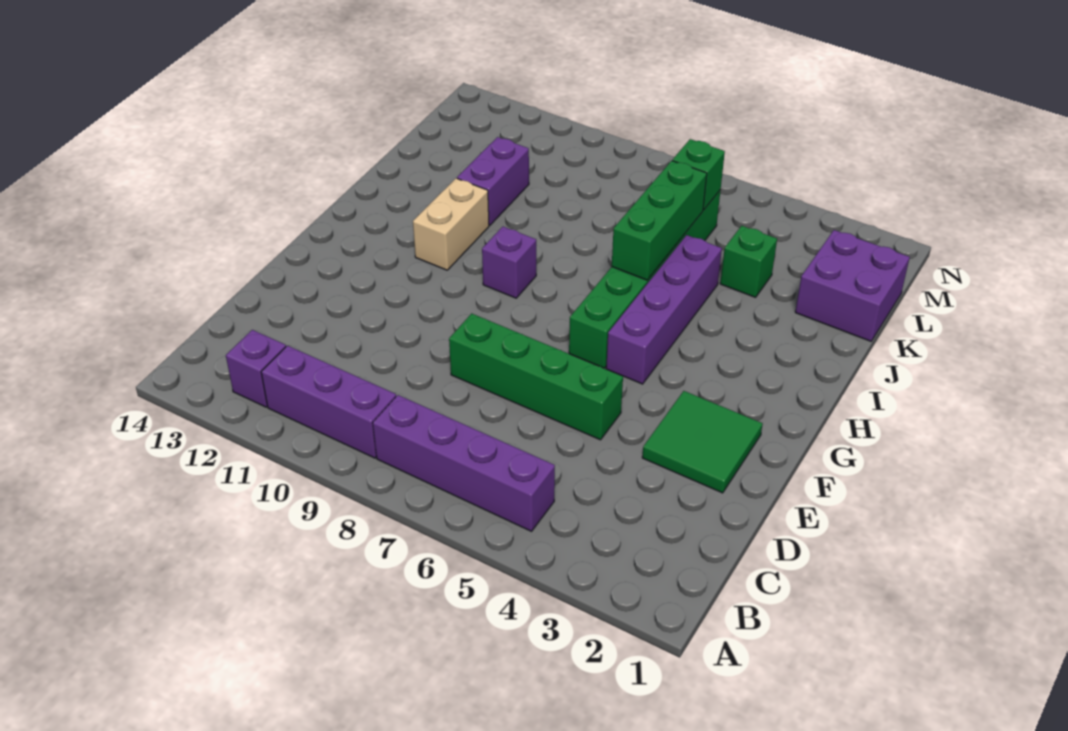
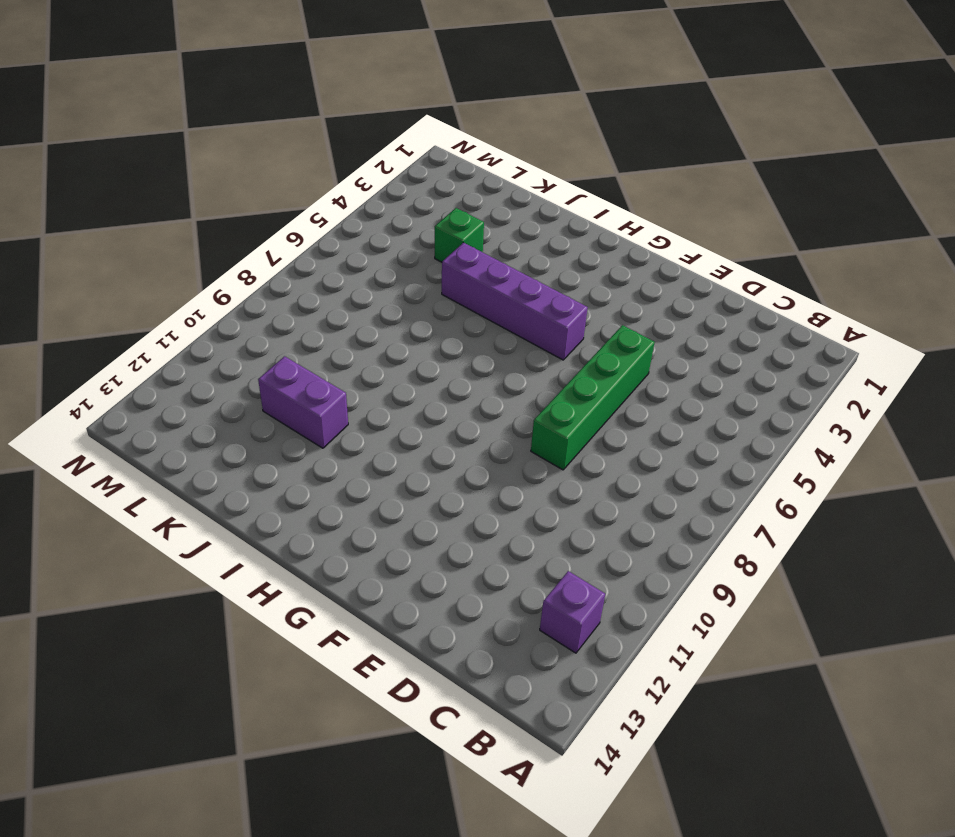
none -> purple brick B5:B8 level 1
none -> purple brick B9:B11 level 1
none -> green tile E2:F3 level 1

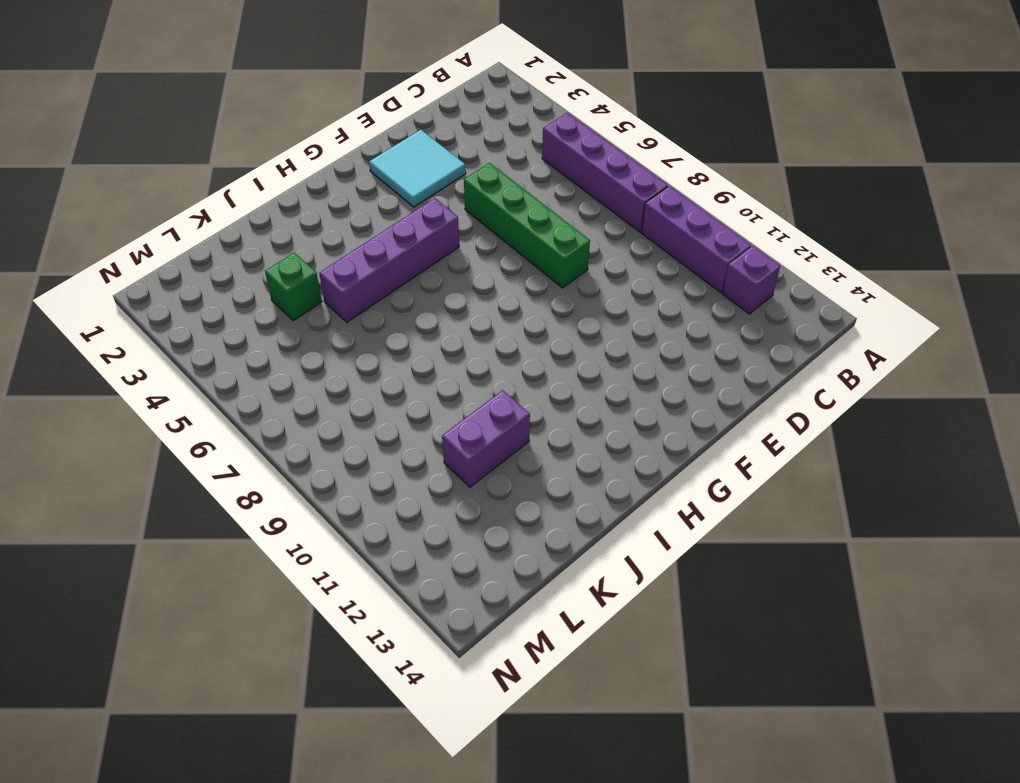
cyan tile E2:F3 level 1 -> green tile E2:F3 level 1
none -> green brick G6:L6 level 1
none -> purple brick H9 level 1
none -> tan brick H11:I11 level 1

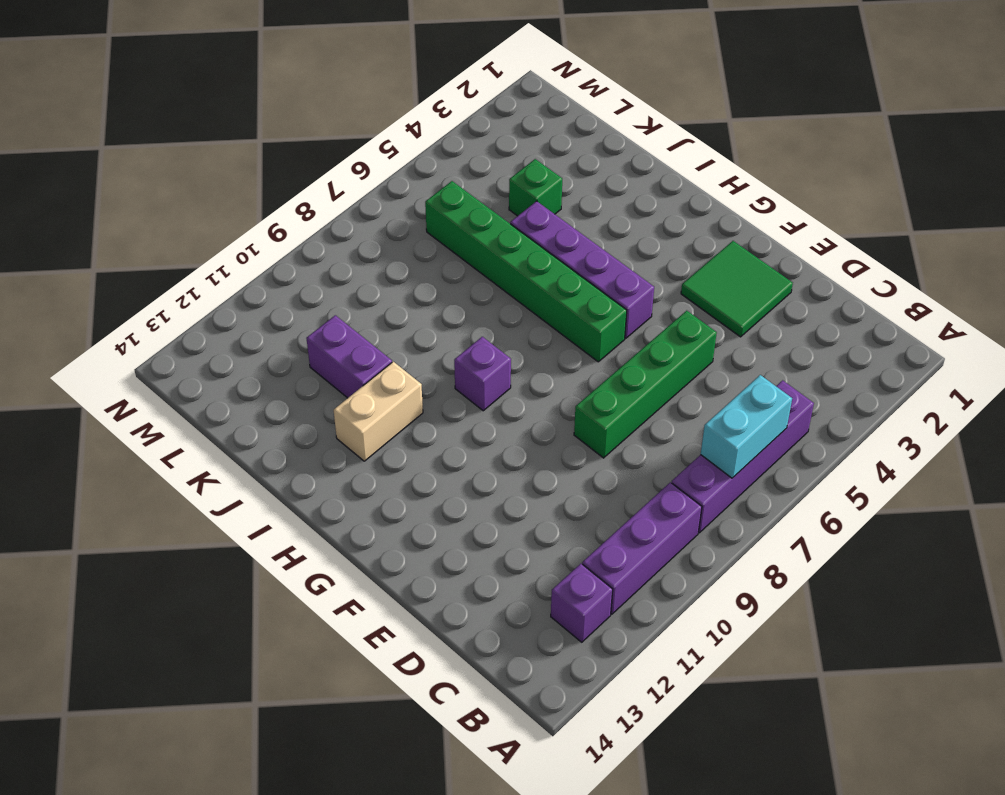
cyan brick B6:B7 level 2 -> none
tan brick I11:I12 level 1 -> tan brick H11:I11 level 1
none -> purple brick K1:L2 level 1
none -> green brick I6:K6 level 2
none -> green brick L6 level 2

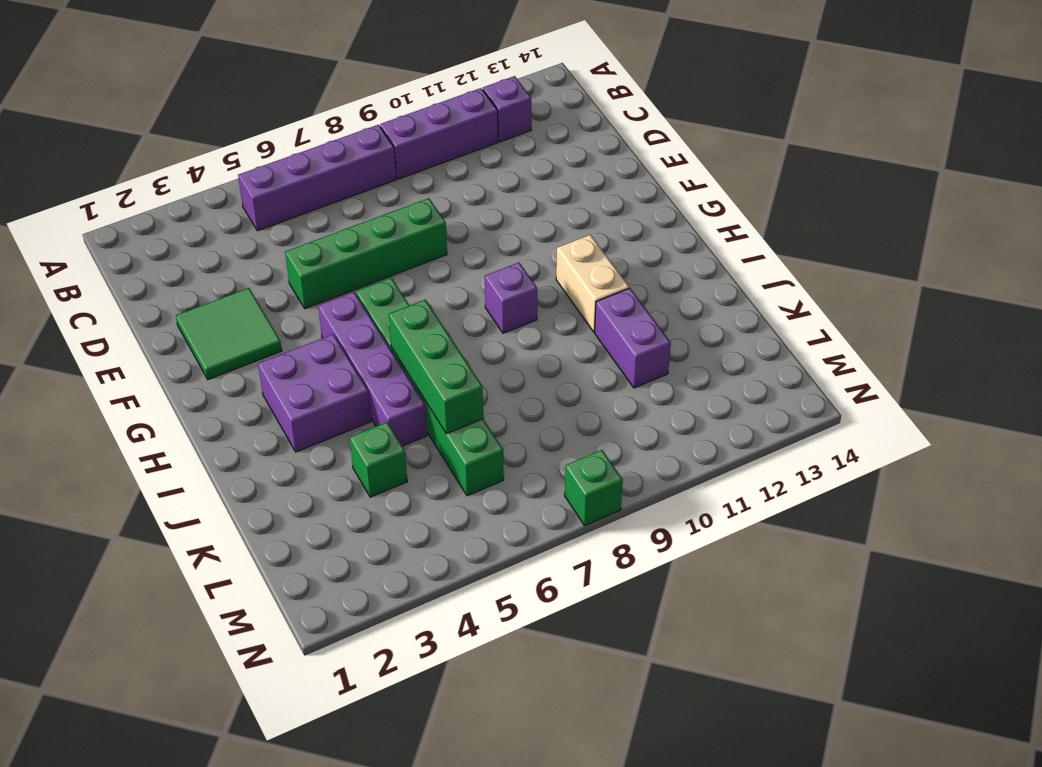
purple brick H3:I4 level 1 -> purple brick K1:L2 level 1
green brick N8 level 1 -> green brick L6 level 2

